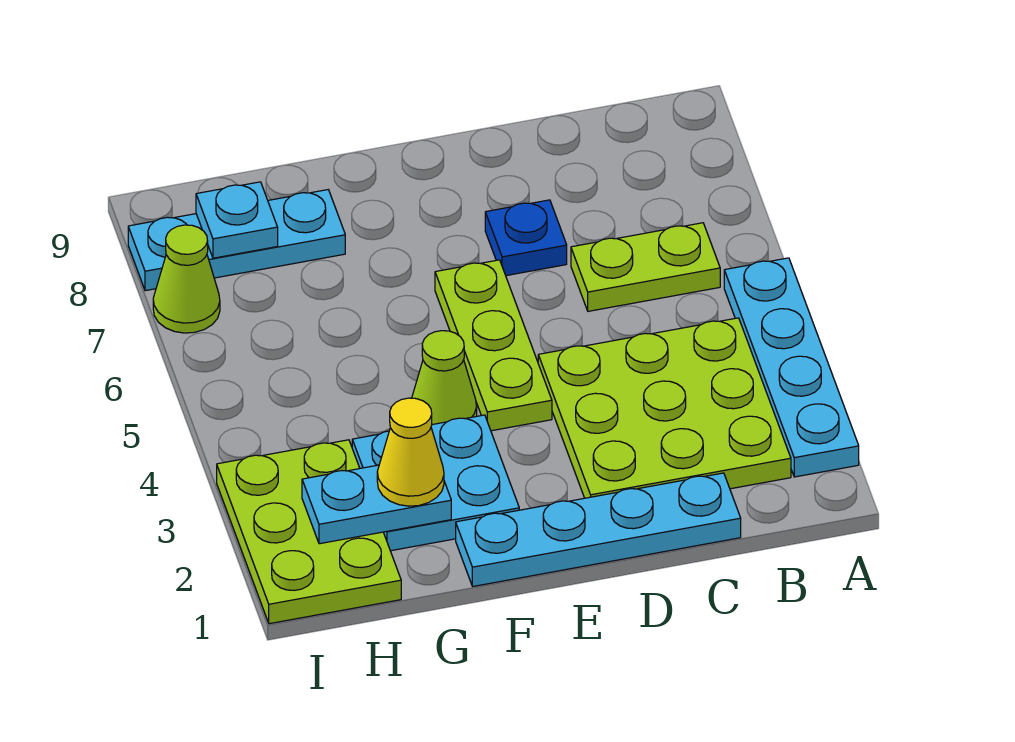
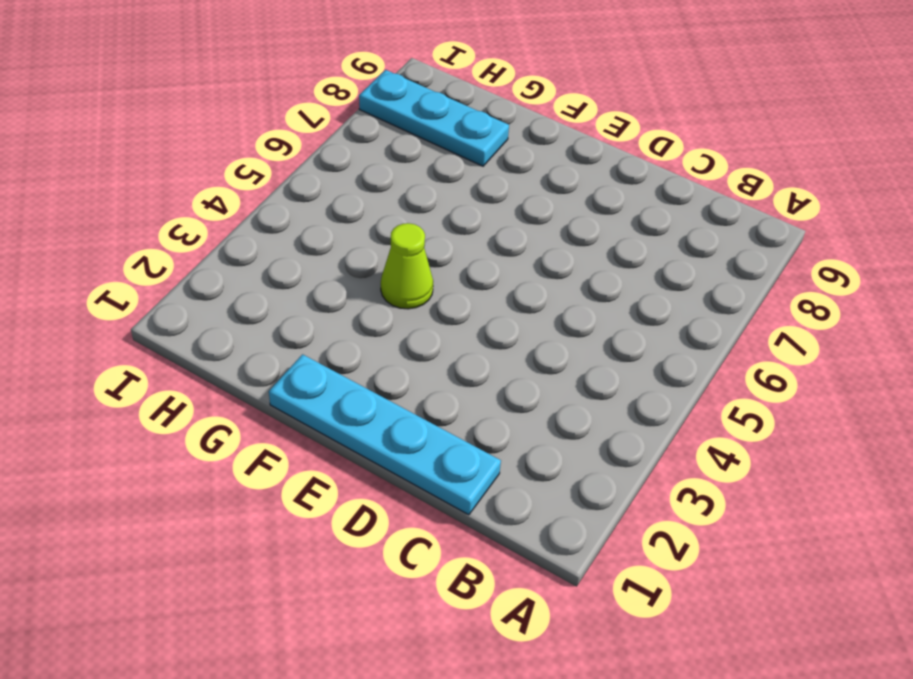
none -> cyan plate A2:A5 level 1
none -> lime plate B2:D4 level 1
none -> lime plate B6:C6 level 1

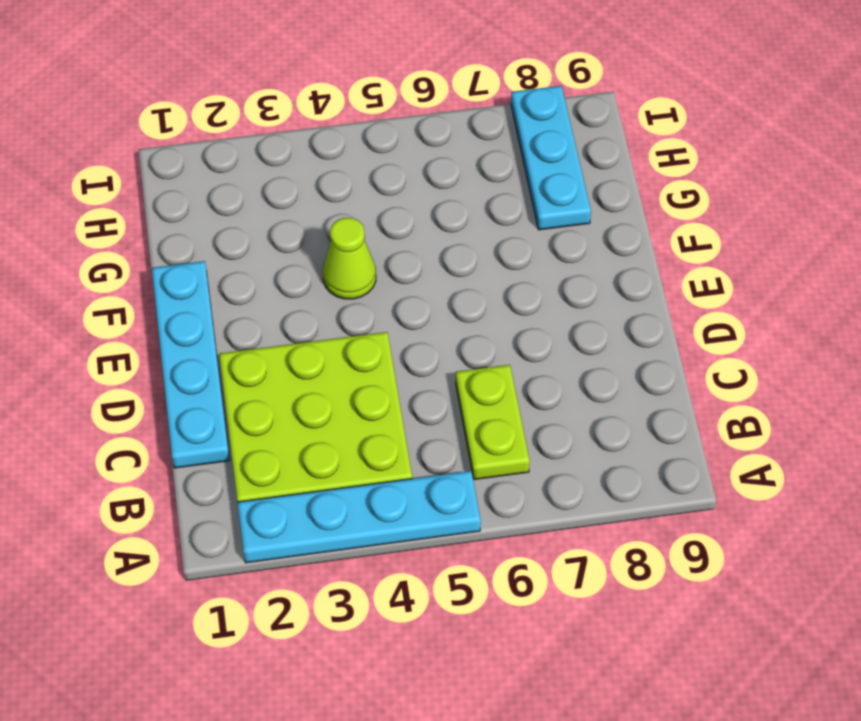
none -> blue plate D7 level 1
none -> lime plate E4:E6 level 1
none -> cyan plate F2:G3 level 1

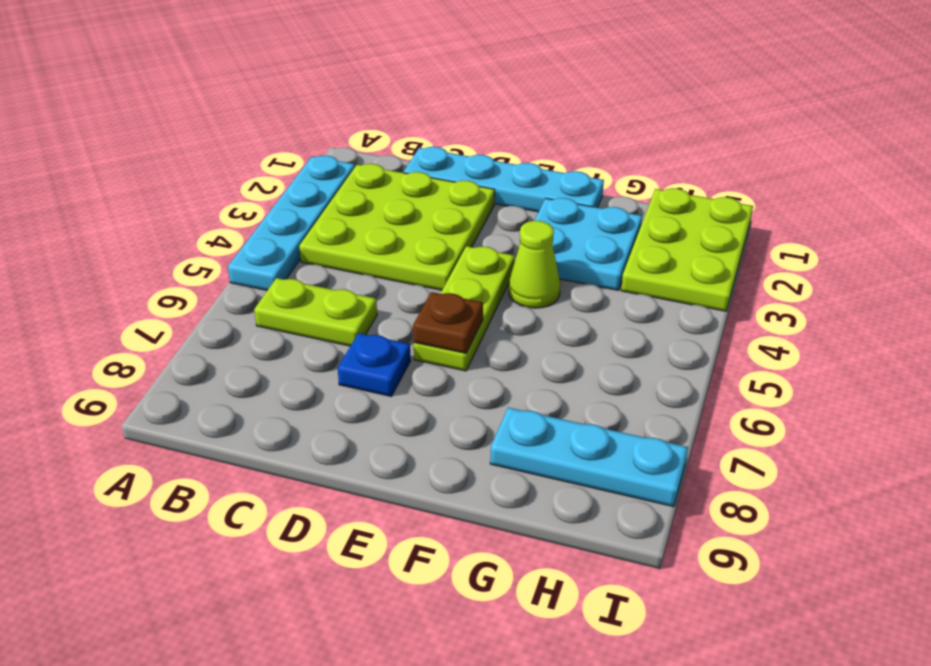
brown plate E6 level 2 -> none
none -> lime cone I7 level 1
none -> cyan plate G2:H2 level 2
none -> cyan plate H8 level 2

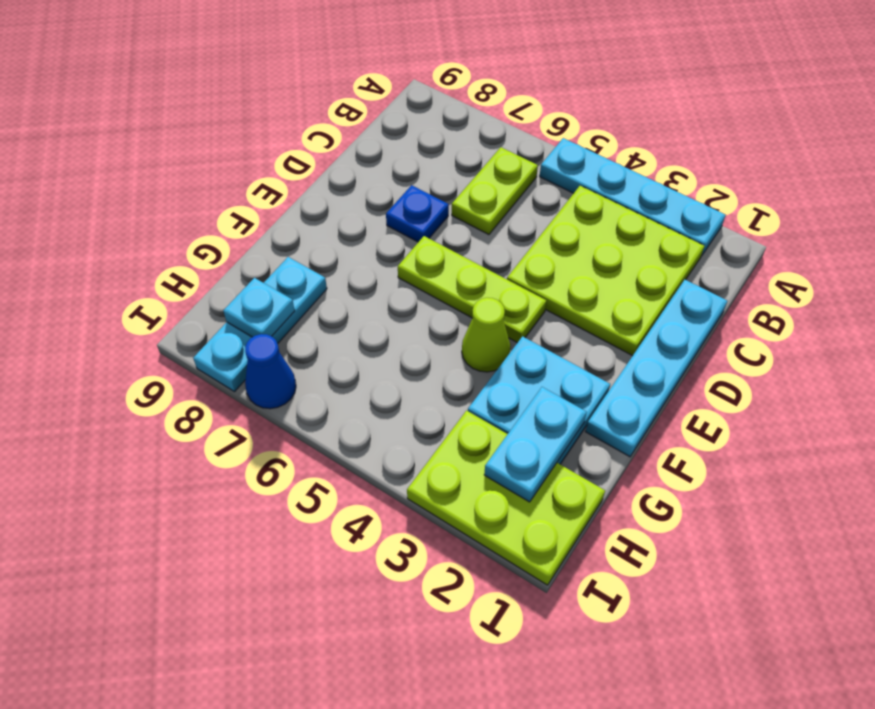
blue cone I7 level 1 -> lime cone I7 level 1
none -> yellow cone G2 level 3

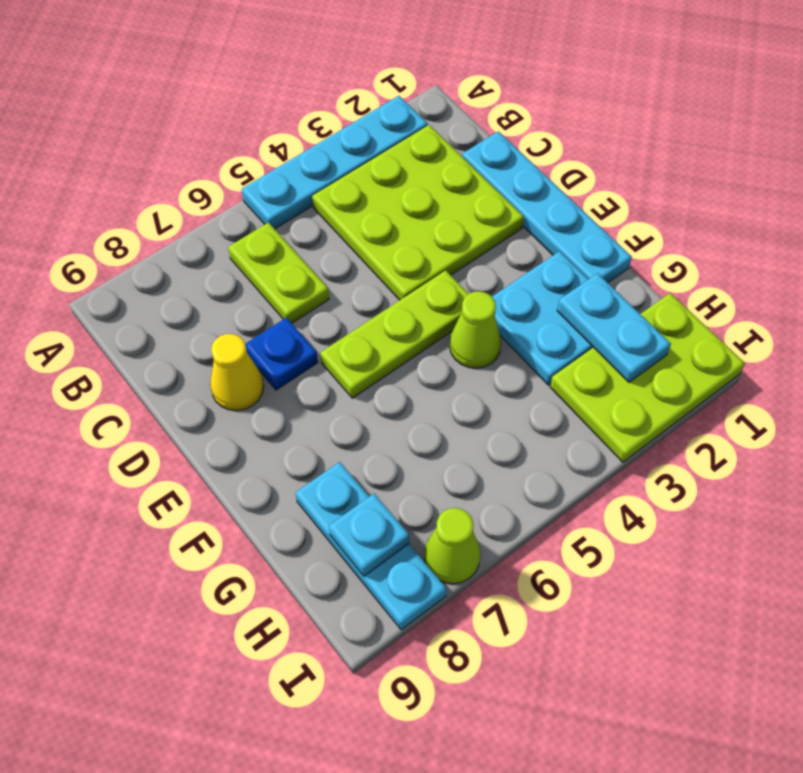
yellow cone D8 level 1 -> yellow cone G2 level 3

